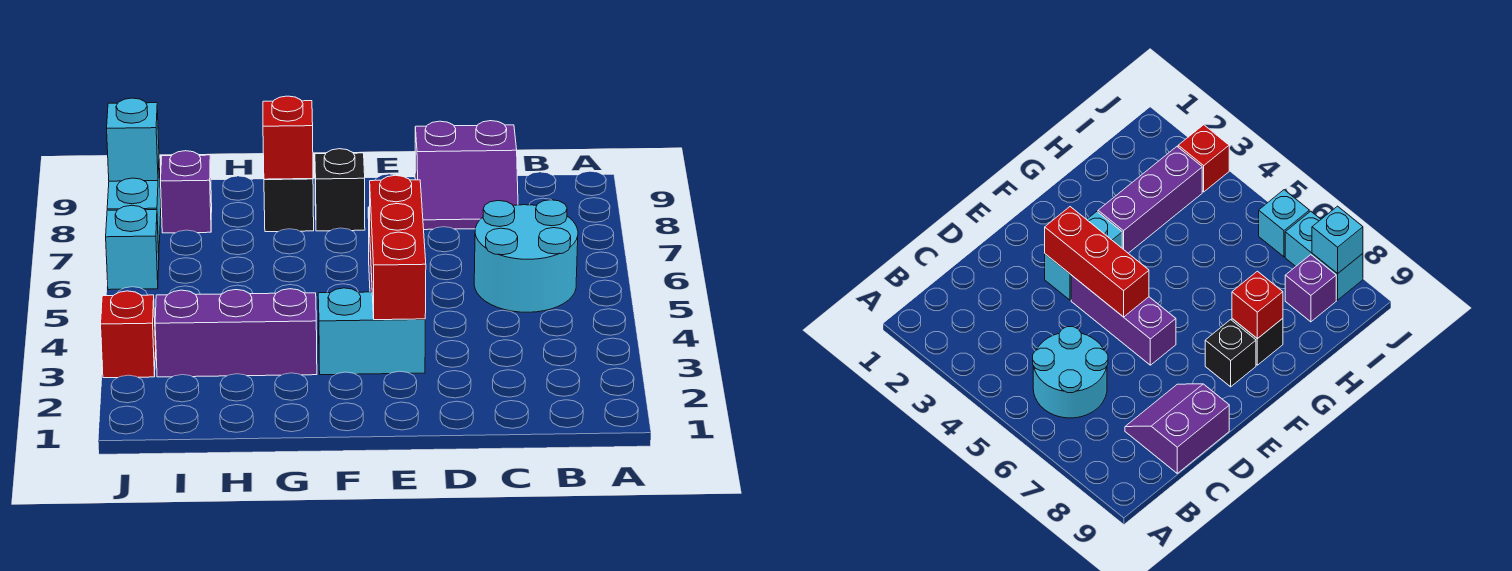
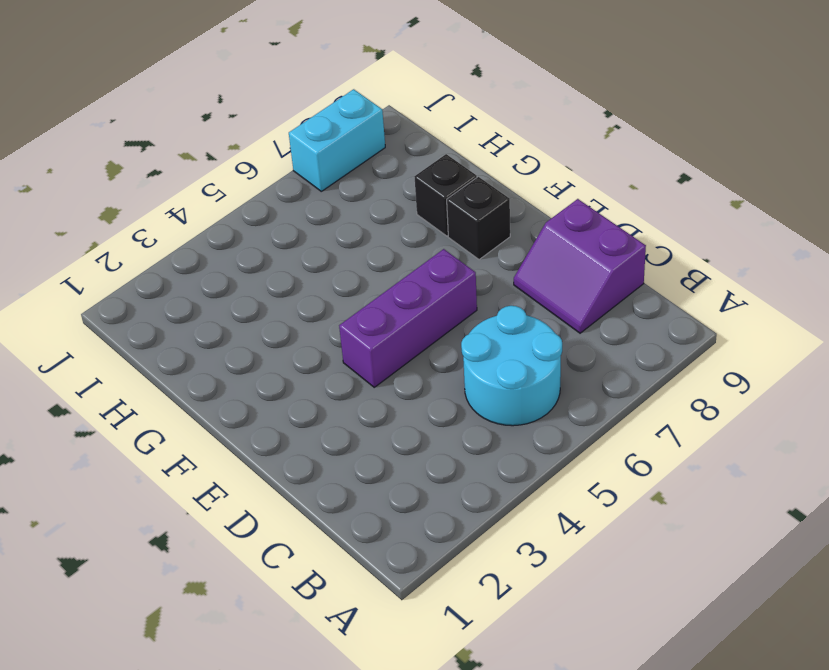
none -> cyan brick E3:F3 level 1
none -> purple brick G3:I3 level 1
none -> purple brick I8 level 1

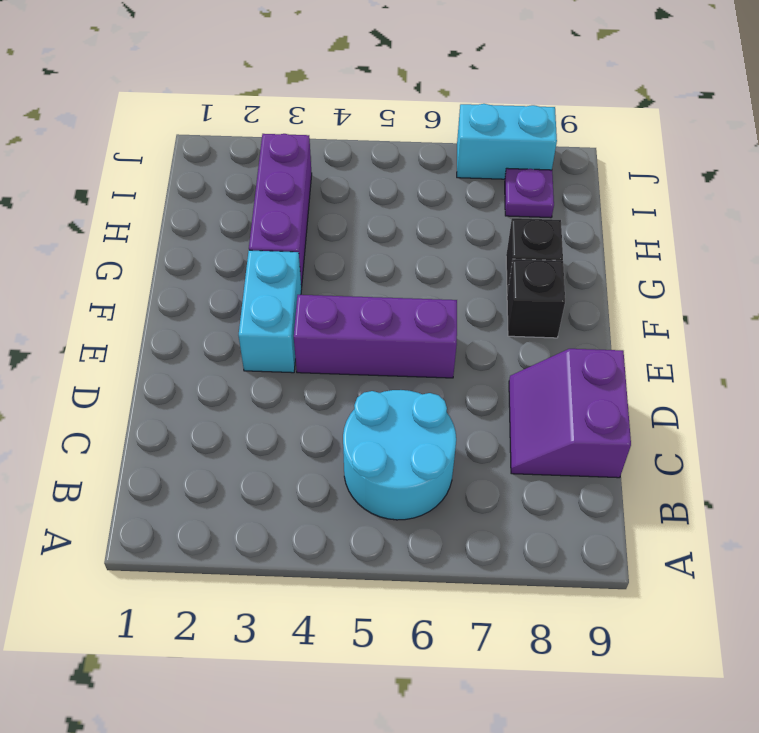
purple plate I8 level 1 -> purple brick I8 level 1
none -> red brick J3 level 1
none -> cyan brick J6 level 1
none -> red brick E3:E5 level 2

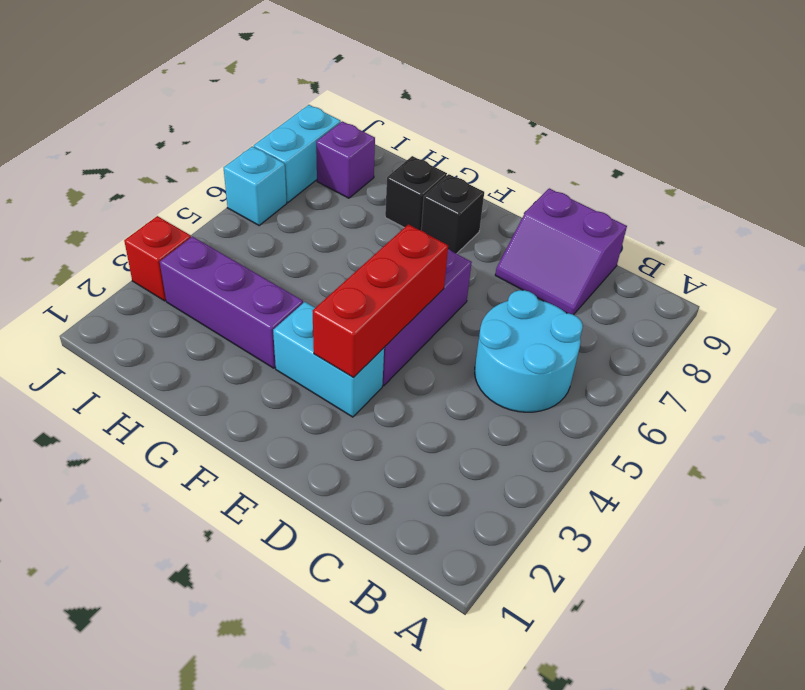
none -> red brick G8 level 2
none -> cyan brick J8 level 2

